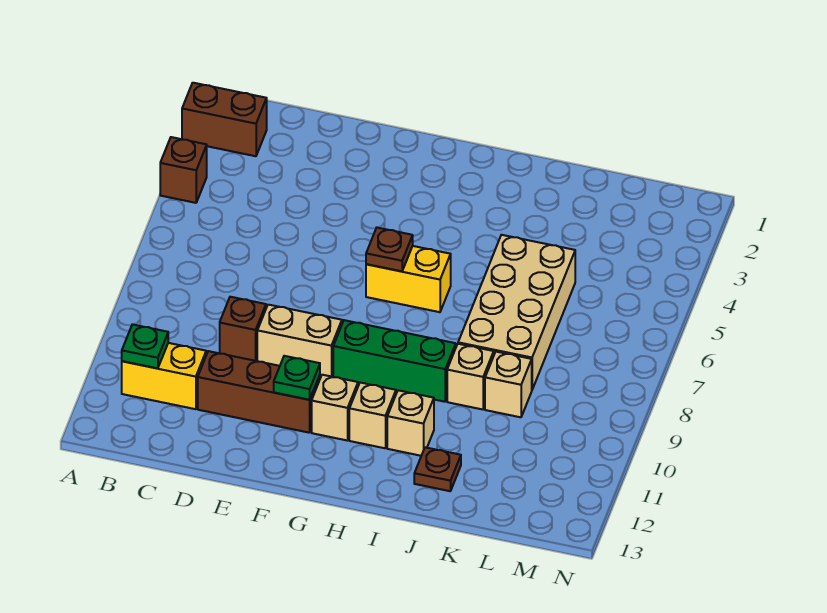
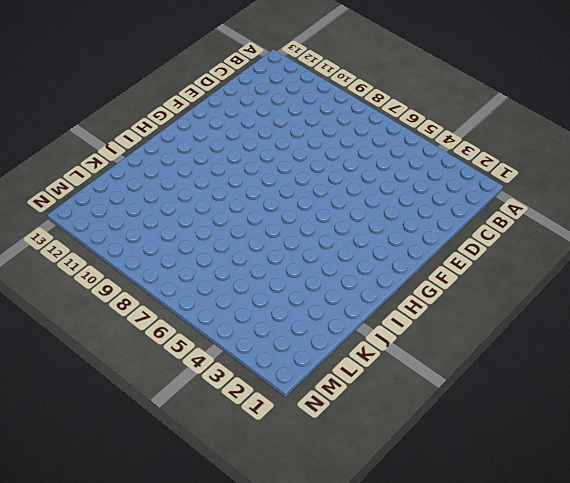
none -> brown brick A2:B2 level 1
none -> brown brick A4 level 1
none -> yellow brick B11:C11 level 1

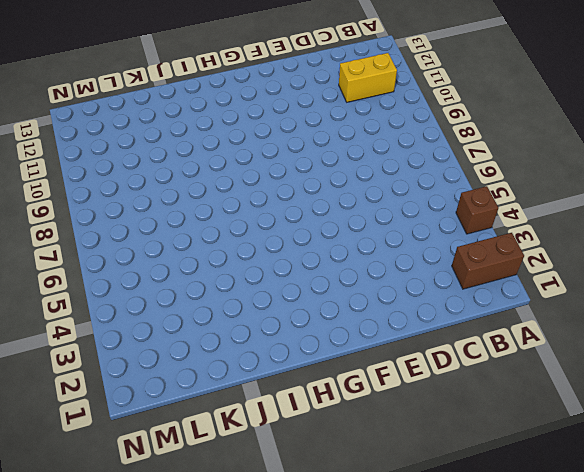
none -> brown brick D9 level 1
none -> brown brick D11:F11 level 1
none -> tan brick E9:F9 level 1

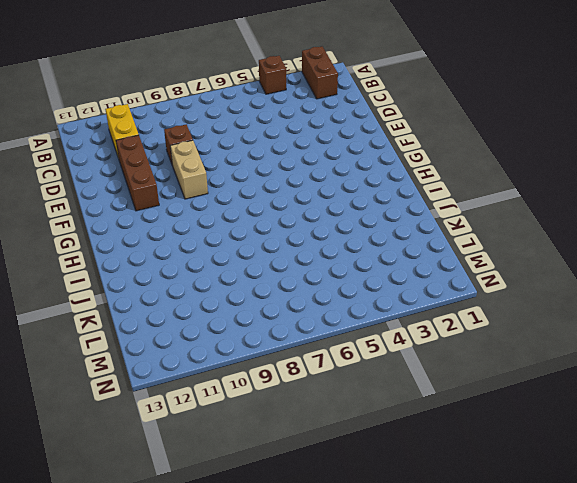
none -> yellow brick G6:H6 level 1
none -> green brick G9:I9 level 1
none -> tan brick G11 level 1

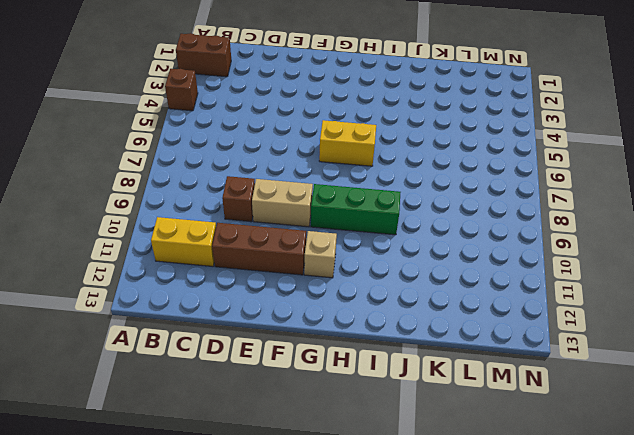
none -> tan brick H11 level 1
none -> tan brick I11 level 1
none -> tan brick J5:K8 level 1

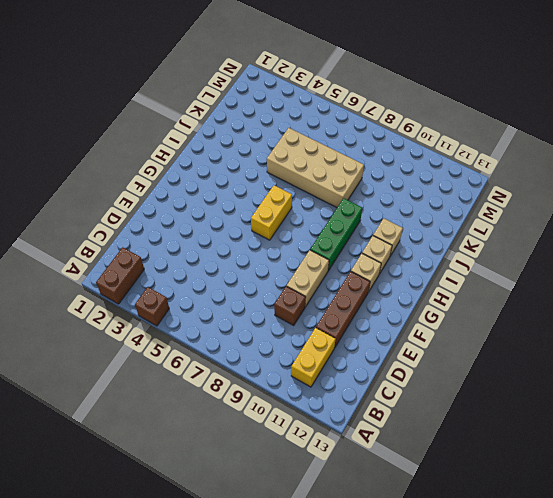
none -> tan brick J9 level 1
none -> brown plate J12 level 1
none -> tan brick K9 level 1

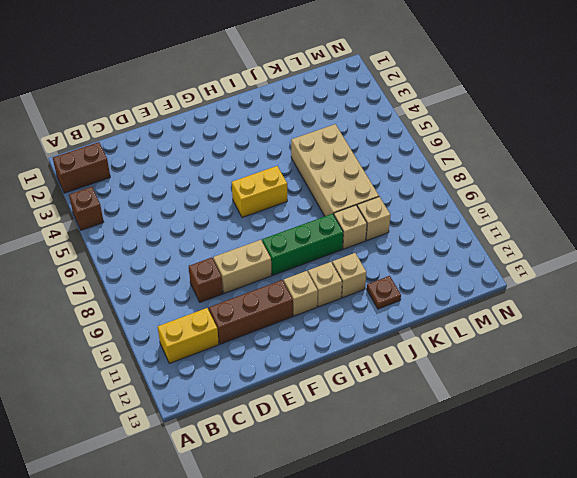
none -> green plate B11 level 2
none -> green plate F11 level 2
none -> brown plate G6 level 2

